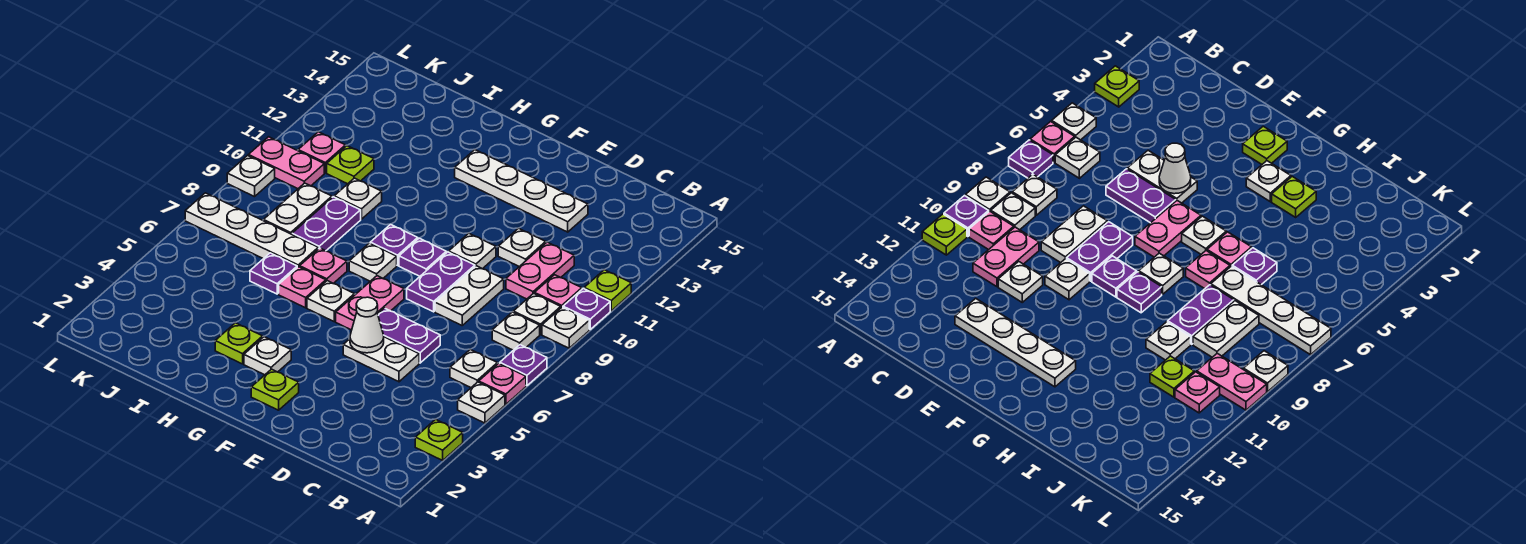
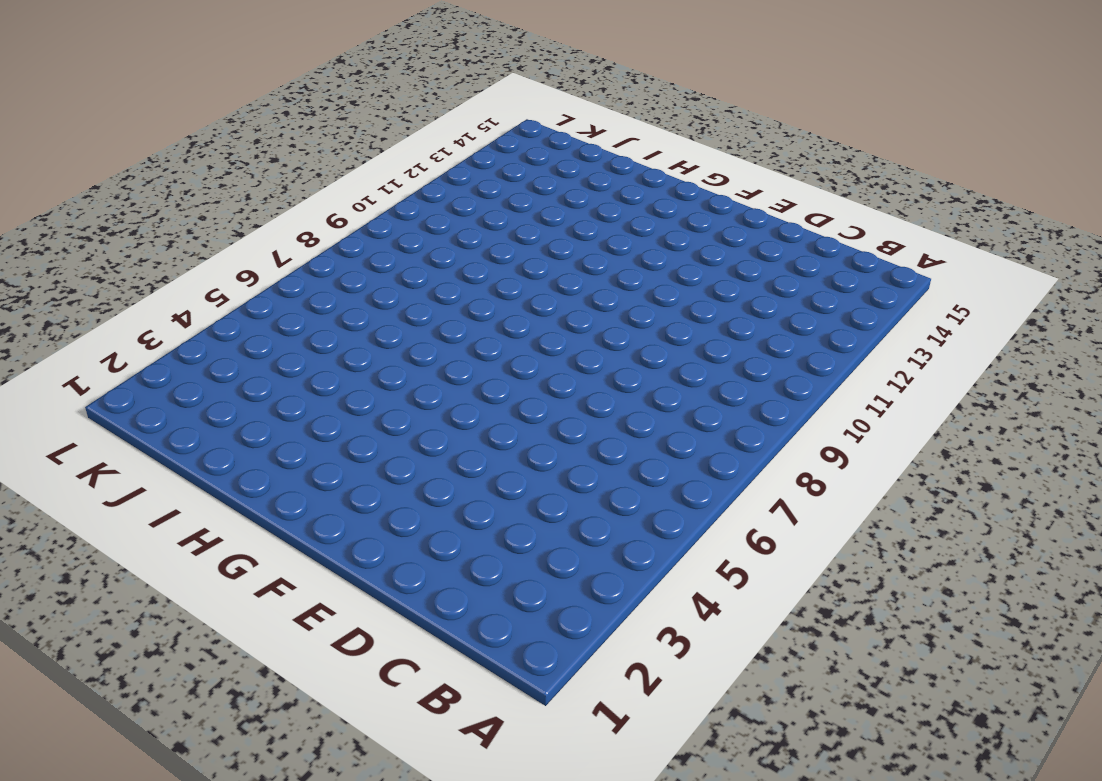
none -> lime plate A3 level 1
none -> white plate A5 level 1
none -> pink plate A6 level 1
none -> purple plate A7 level 1

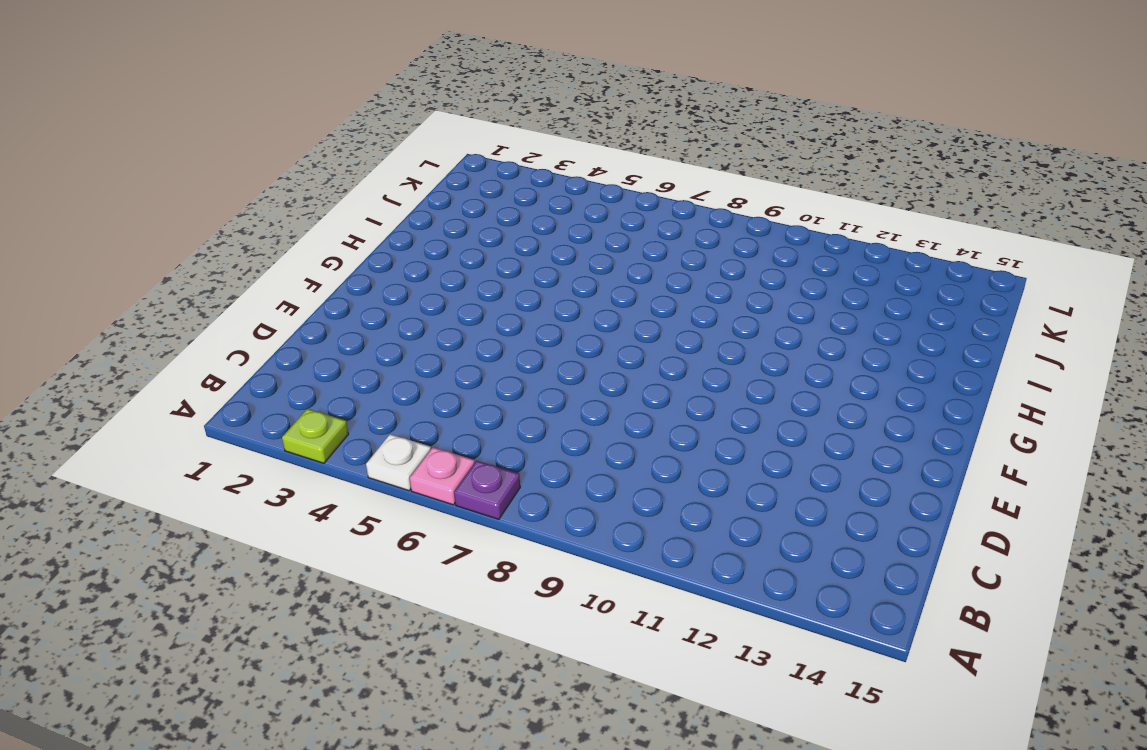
none -> white plate A9 level 1
none -> purple plate A10 level 1
none -> lime plate A11 level 1
none -> white plate B6 level 1

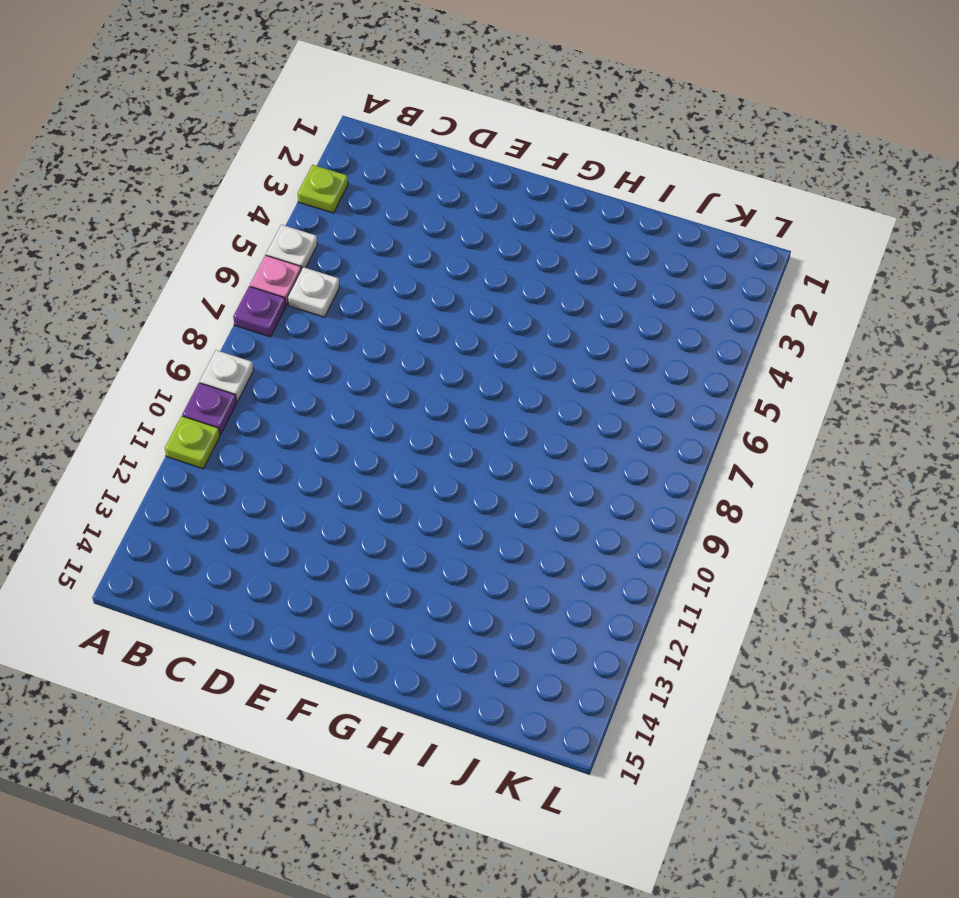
none -> white plate B8 level 1
none -> white plate B9 level 1
none -> pink plate B10 level 1
none -> pink plate C10:C11 level 1

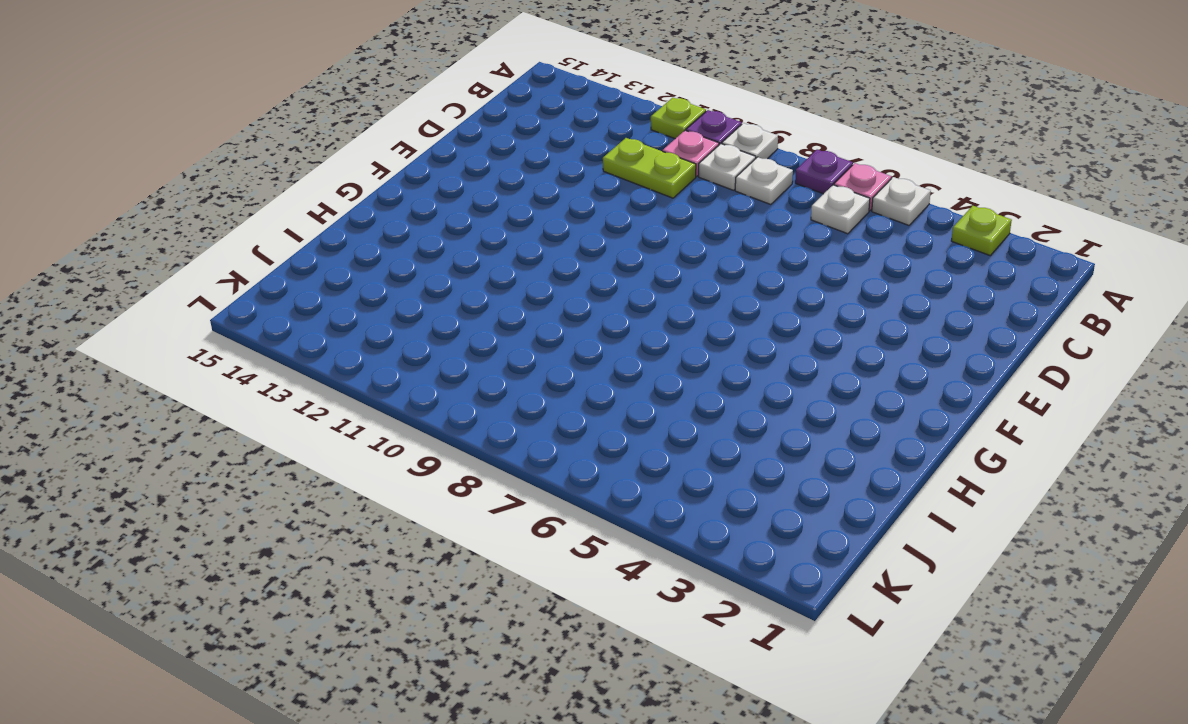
lime plate C10:C11 level 1 -> pink plate C10:C11 level 1
none -> white plate D5:E5 level 1
none -> purple plate D6:E6 level 1
none -> white plate D8:D9 level 1
none -> white plate D11 level 1

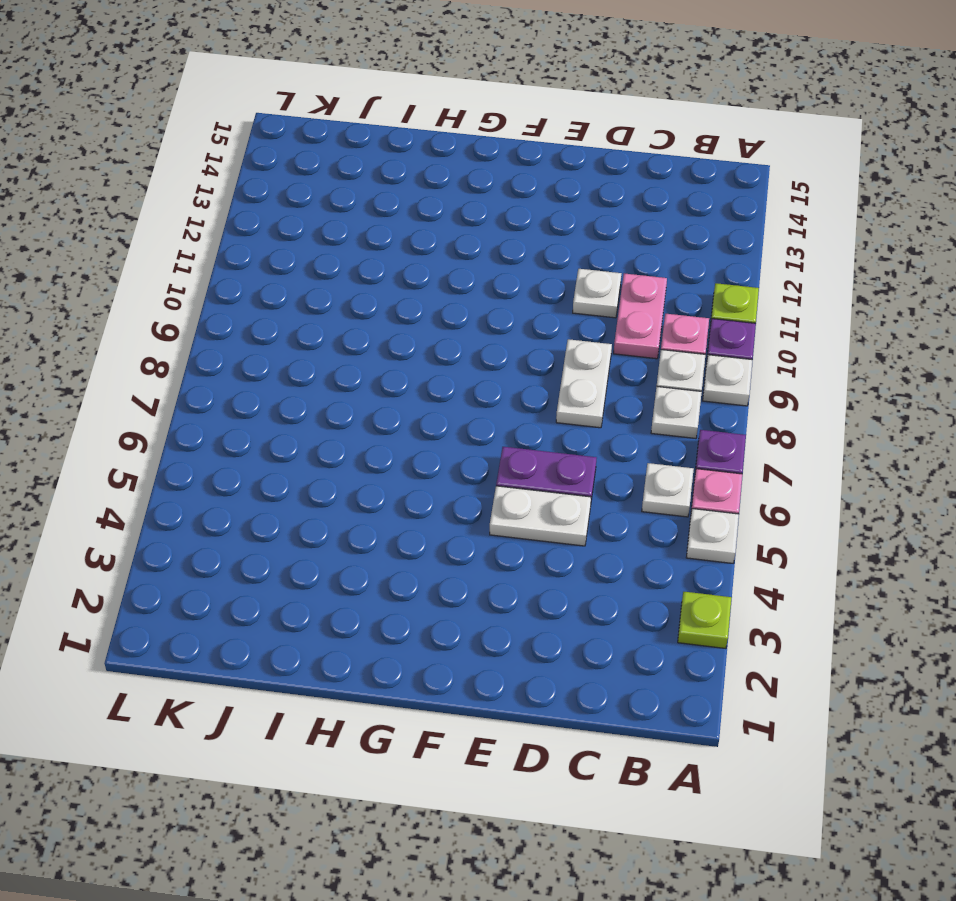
none -> white plate D13:G13 level 1
none -> purple plate E8:E9 level 1
none -> white plate E10 level 1
none -> lime plate F2 level 1

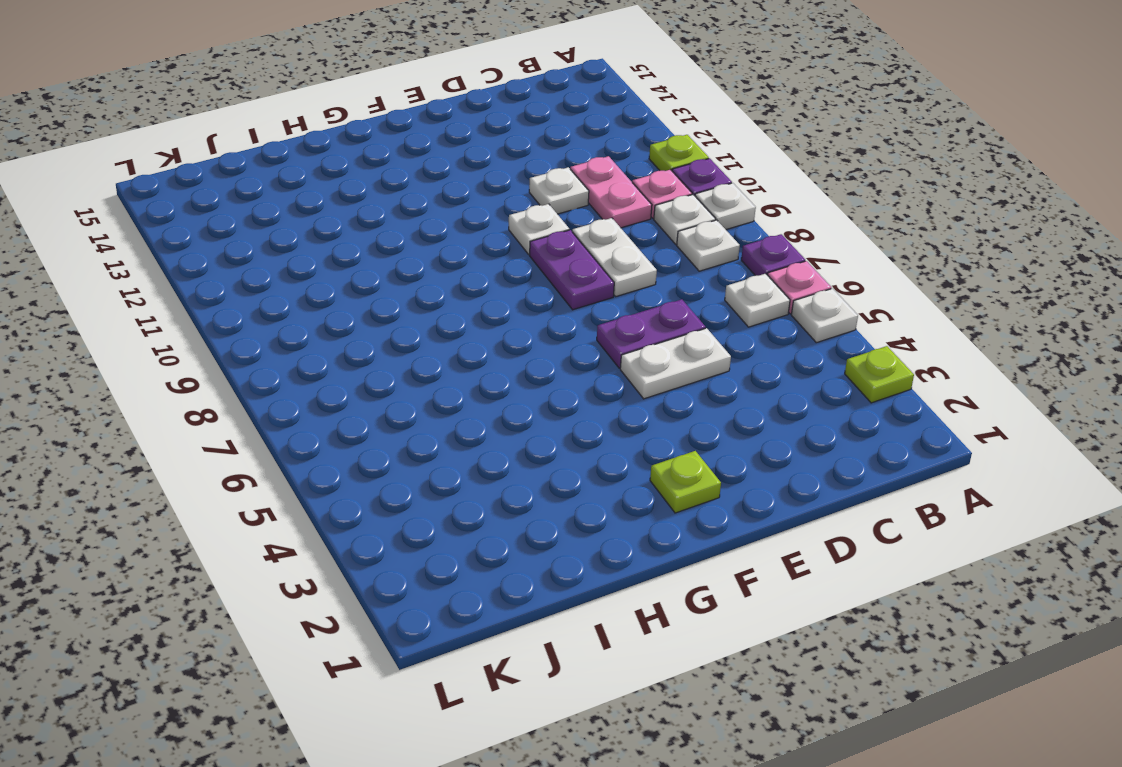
none -> white plate D13:G13 level 1
none -> pink plate F6:F7 level 1
none -> purple plate F9 level 1
none -> white plate G3 level 1

